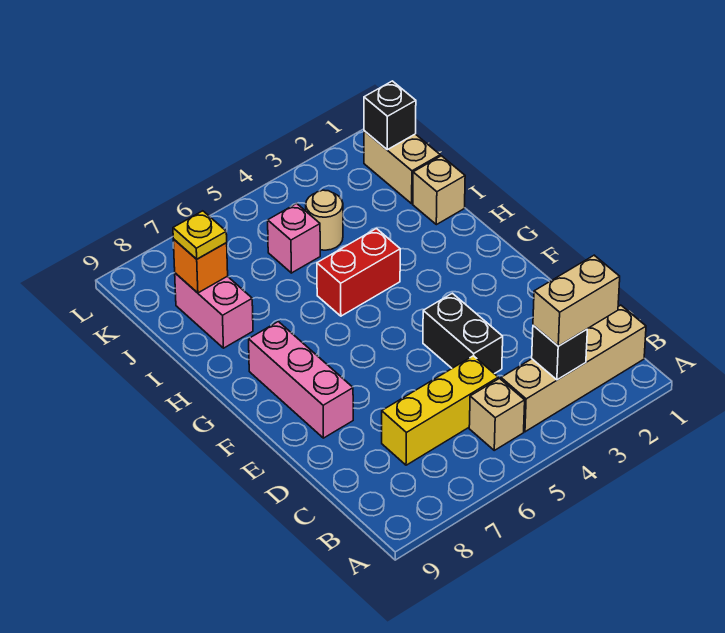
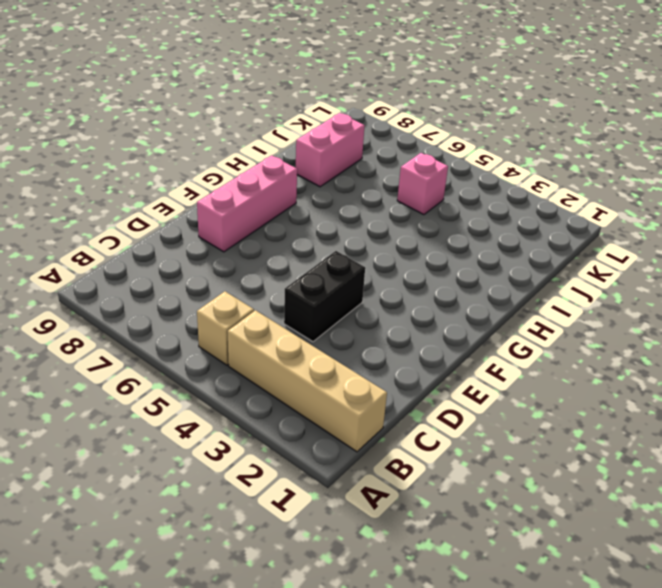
none -> yellow brick C5:C7 level 1
none -> red brick H4:H5 level 1
none -> tan brick I1 level 1

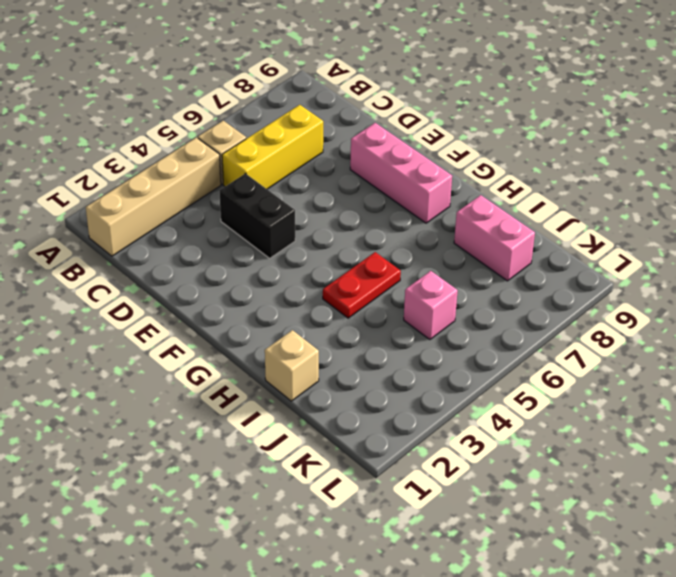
red plate H4:H5 level 1 -> red brick H4:H5 level 1
none -> tan brick J1:K1 level 1
none -> tan round brick J4 level 1
none -> black brick B3 level 2

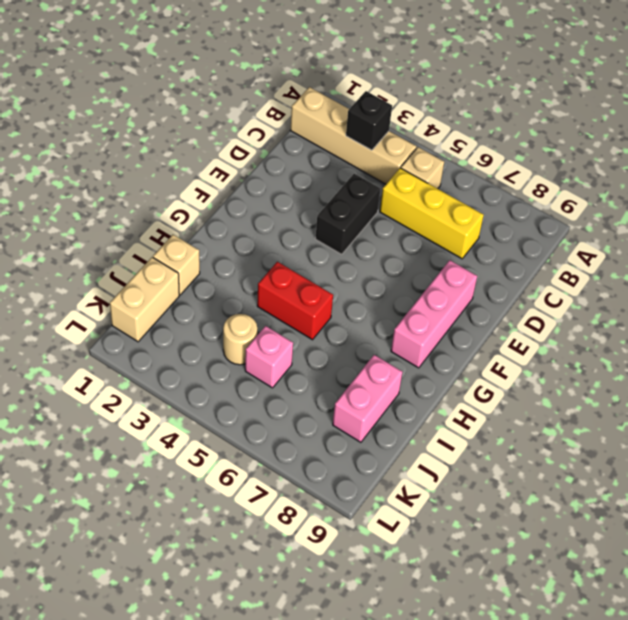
none -> orange brick J8 level 2
none -> black brick K1 level 2
none -> tan brick B2:B3 level 3

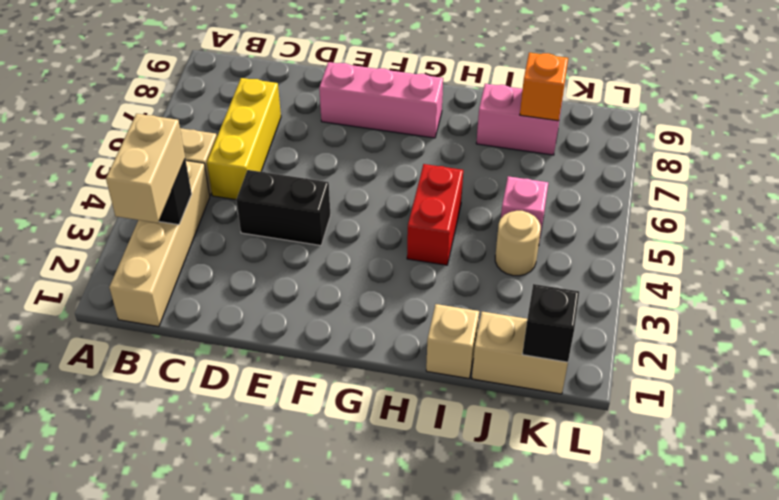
none -> yellow plate J8 level 3

